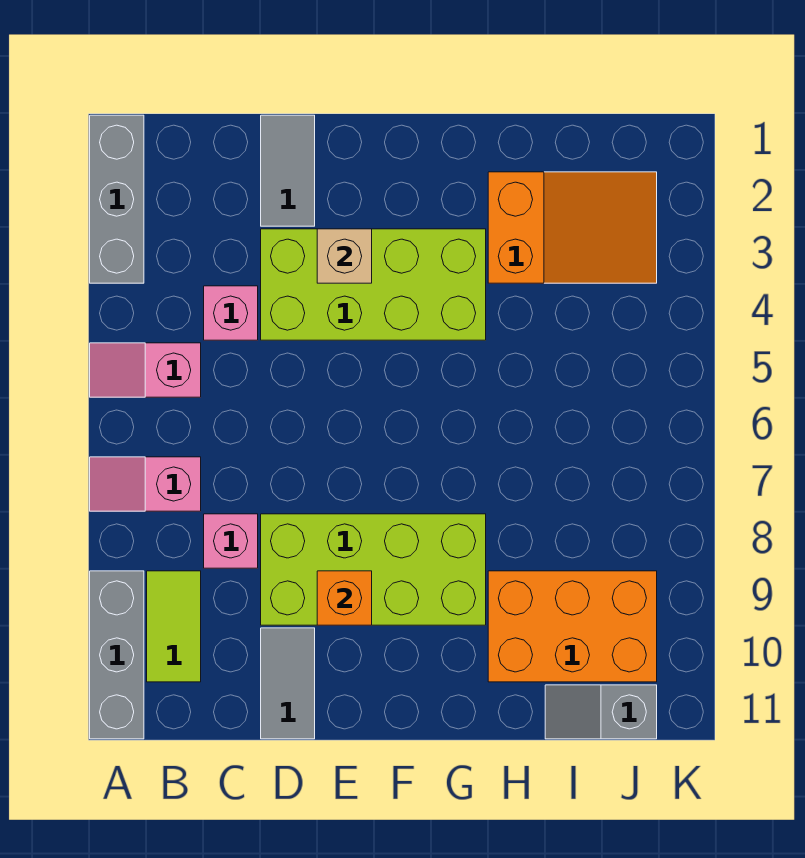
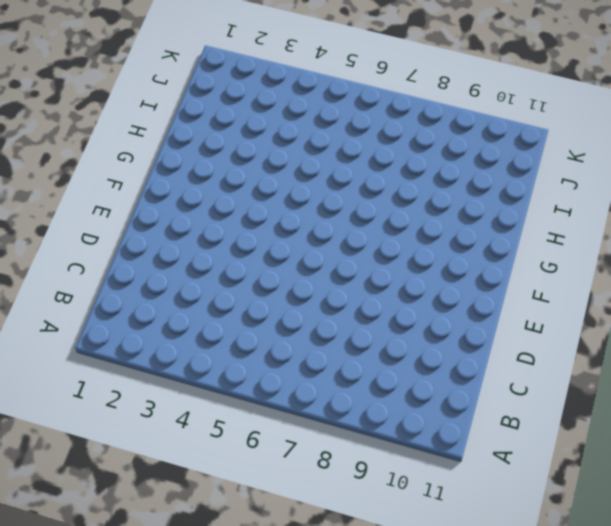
none -> grey brick A1:A3 level 1
none -> pink slope A5:B5 level 1 top B
none -> pink slope A7:B7 level 1 top B

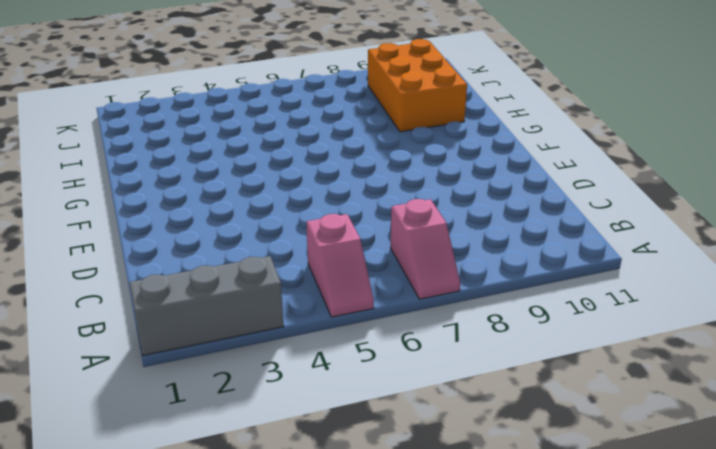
none -> grey brick A9:A11 level 1
none -> lime tile B9:B10 level 1
none -> pink brick C4 level 1

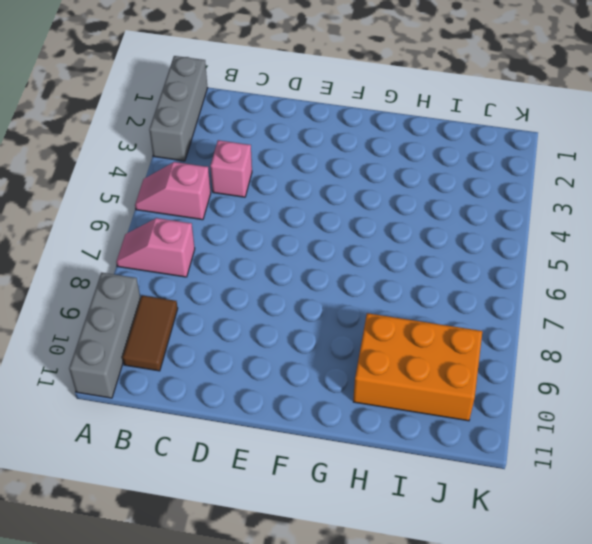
brown tile B9:B10 level 1 -> lime tile B9:B10 level 1
none -> pink brick C8 level 1
none -> grey tile D1:D2 level 1
none -> lime brick D3:G4 level 1

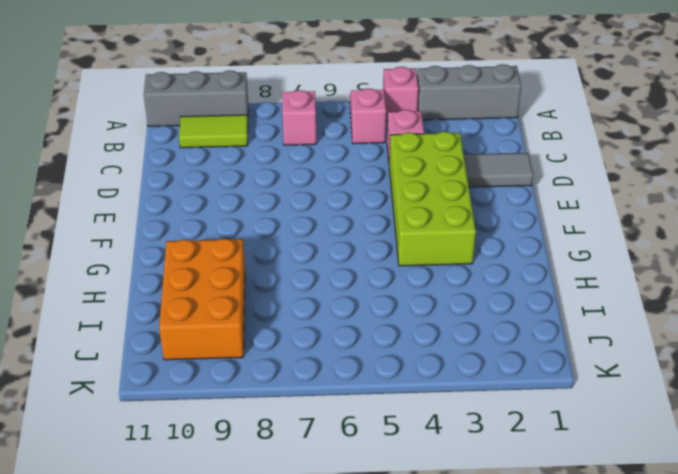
pink brick A4 level 1 -> pink brick C8 level 1
none -> lime brick D8:G9 level 1
none -> grey tile D10:D11 level 1
none -> orange slope H2:J3 level 1 top H

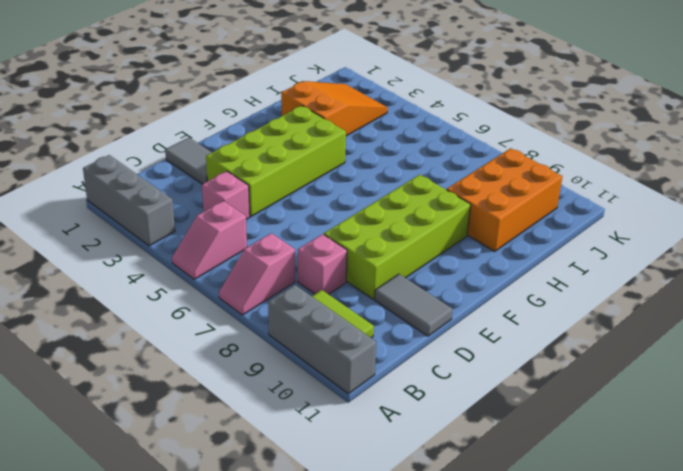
none -> grey slope I11:J11 level 1 top J
none -> tan brick E3 level 2
none -> orange brick E9 level 2

